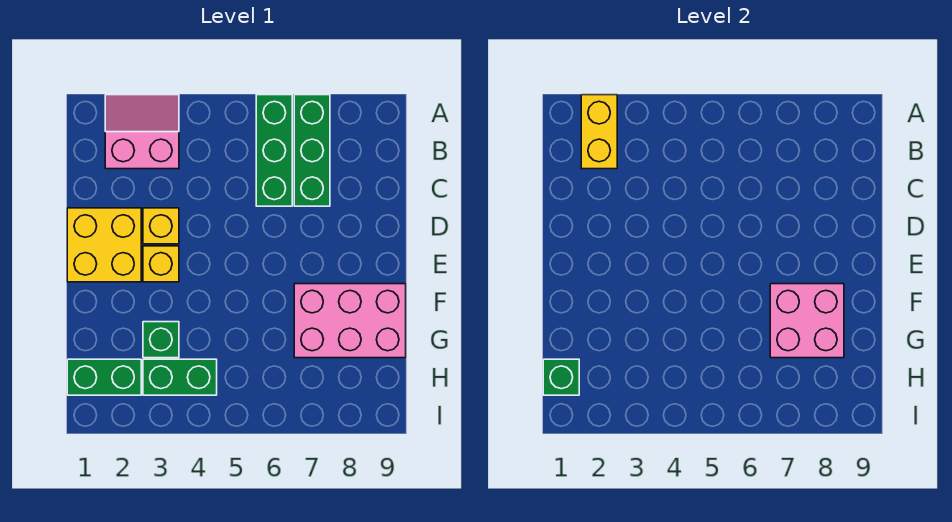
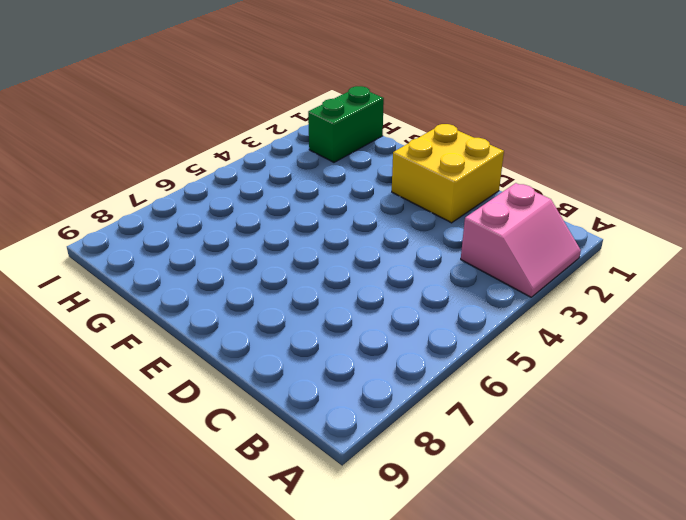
none -> green brick A6:C6 level 1
none -> green brick A7:C7 level 1
none -> yellow brick D3 level 1

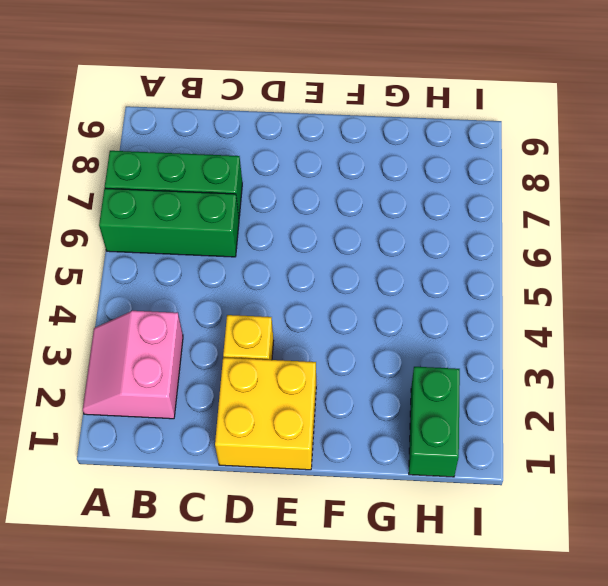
none -> yellow brick E3 level 1
none -> pink brick F7:G9 level 1
none -> green brick G3 level 1

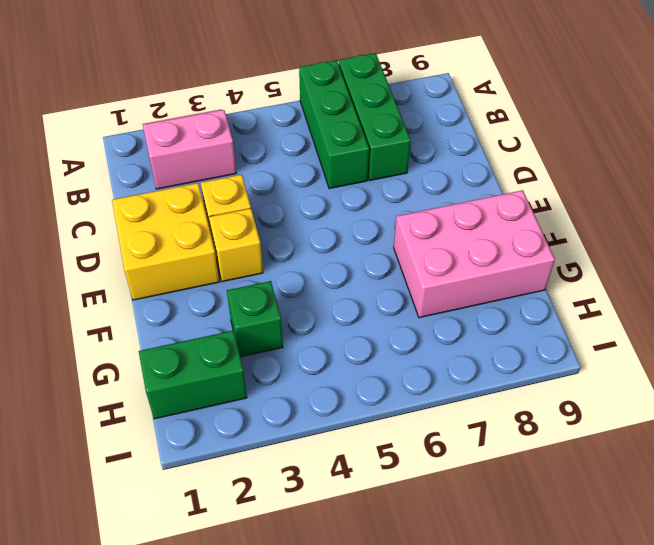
none -> green brick H3:H4 level 1
none -> yellow brick A2:B2 level 2
none -> pink brick F7:G8 level 2

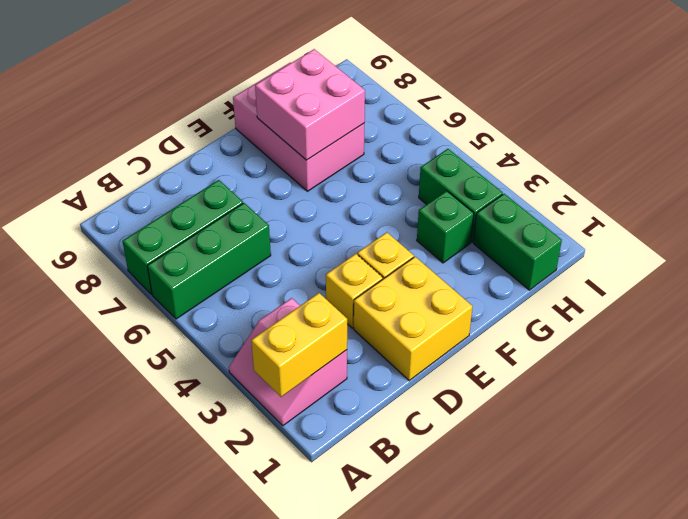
none -> green brick H1 level 2

